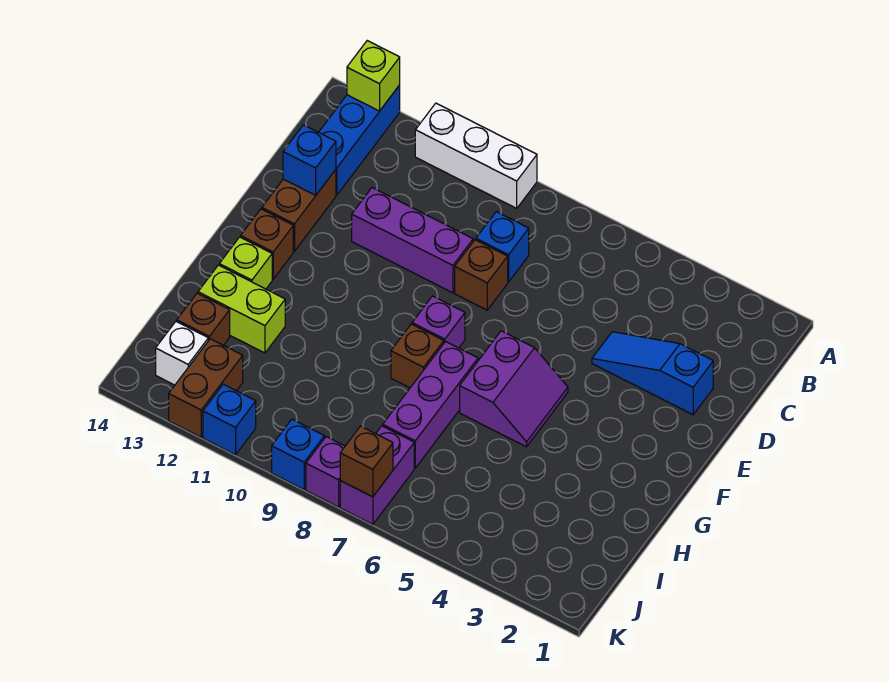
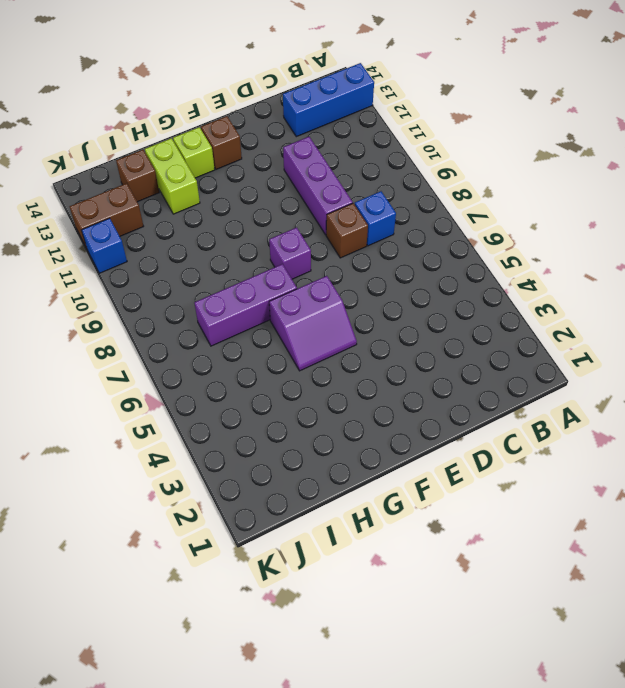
none -> white brick A9:A11 level 1
none -> blue slope D2:D4 level 1 top 2
none -> brown brick D13:E13 level 1

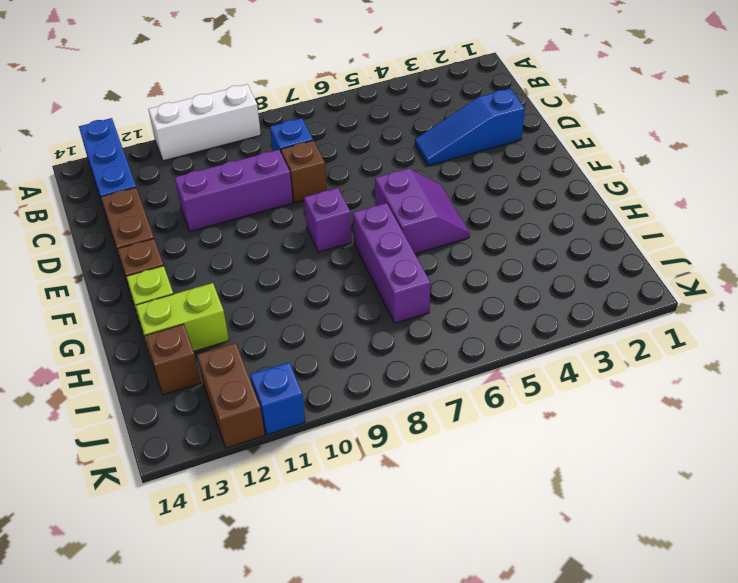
none -> brown brick G8 level 1
none -> purple brick J7:K7 level 1
none -> white brick J13 level 1

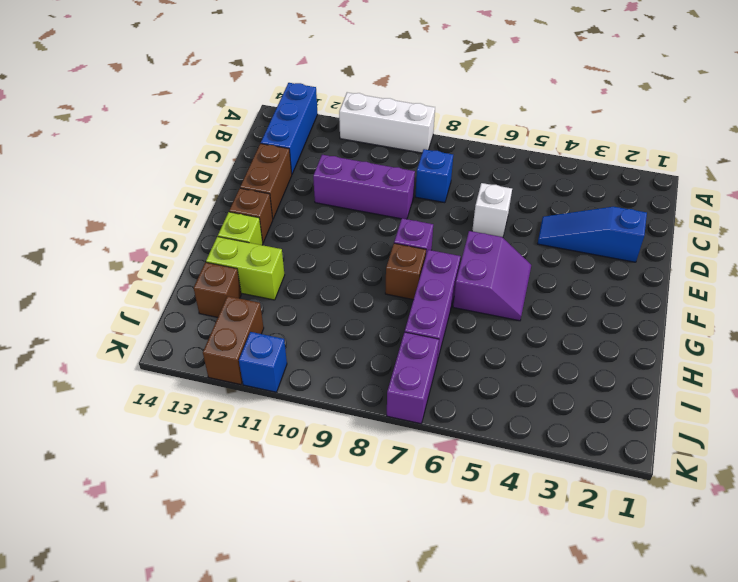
white brick D6 level 1 -> white brick J13 level 1
none -> brown brick D8 level 1
none -> purple brick K8 level 1
none -> blue brick K9 level 1

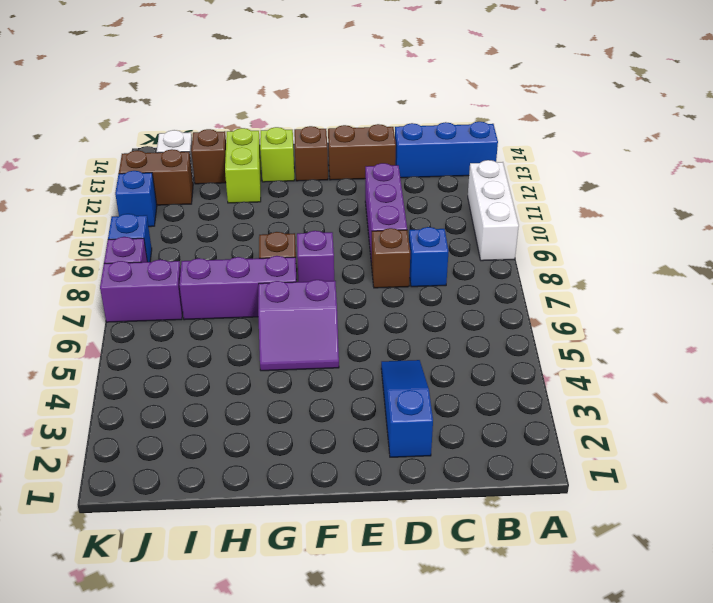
none -> lime brick A13 level 2
none -> blue brick D13 level 2
none -> brown brick K7 level 2

